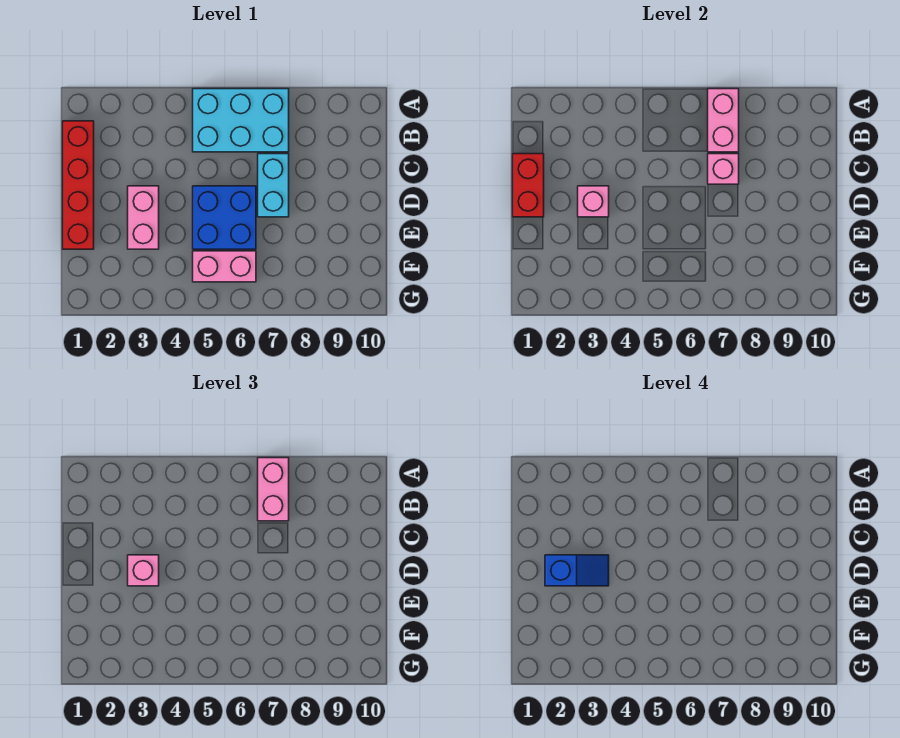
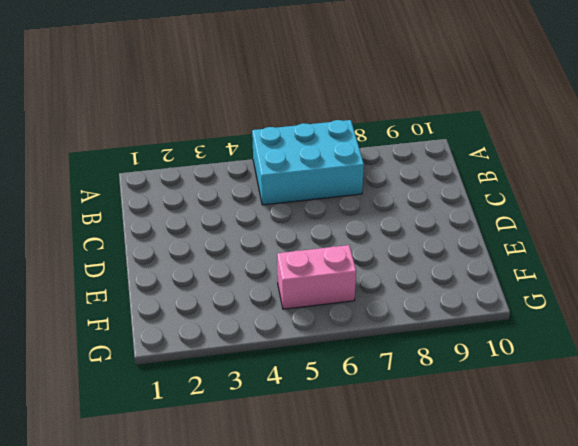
none -> red brick B1:E1 level 1
none -> cyan brick C7:D7 level 1
none -> pink brick D3:E3 level 1

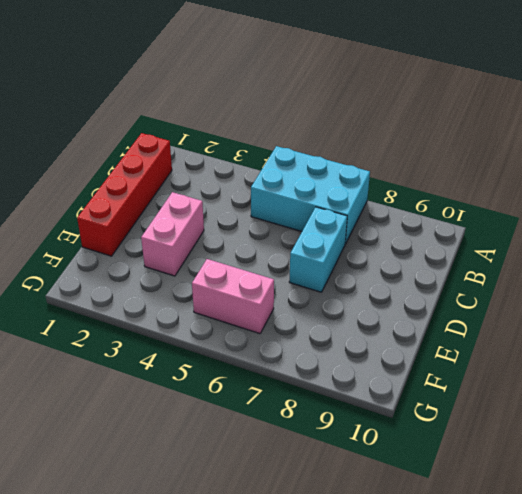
none -> blue brick D5:E6 level 1
none -> pink brick A7:B7 level 2
none -> red brick C1:D1 level 2

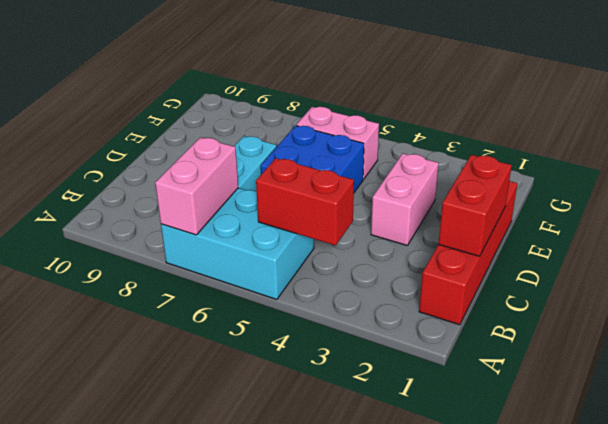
red brick B4:B5 level 2 -> none
none -> pink brick C7 level 2
none -> pink brick D3 level 2
none -> pink brick A7:B7 level 3

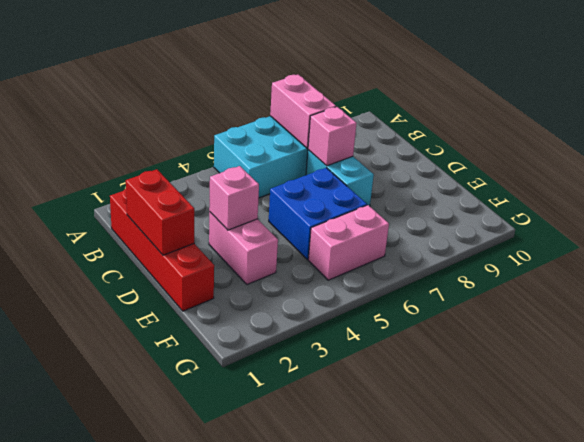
none -> pink brick A7:B7 level 3
none -> pink brick D3 level 3
none -> blue slope D2:D3 level 4 top 2

